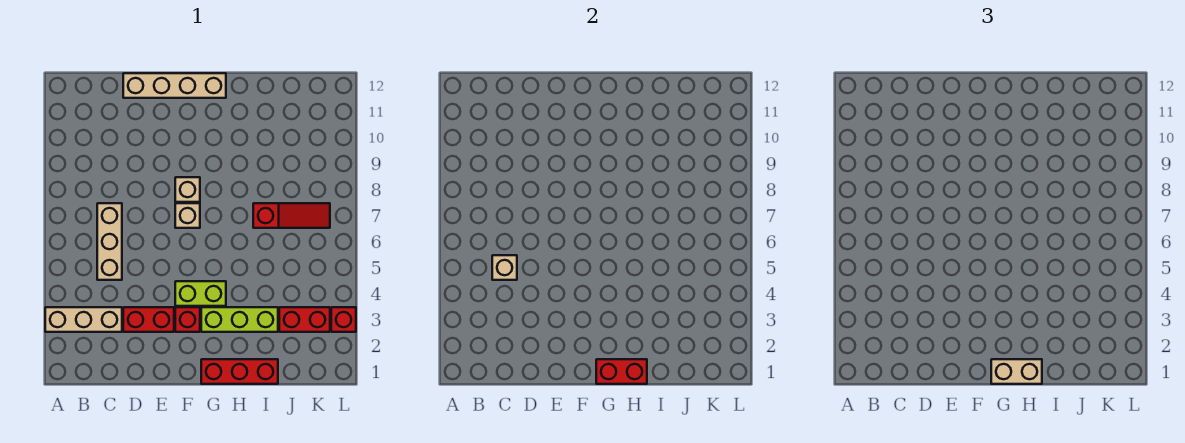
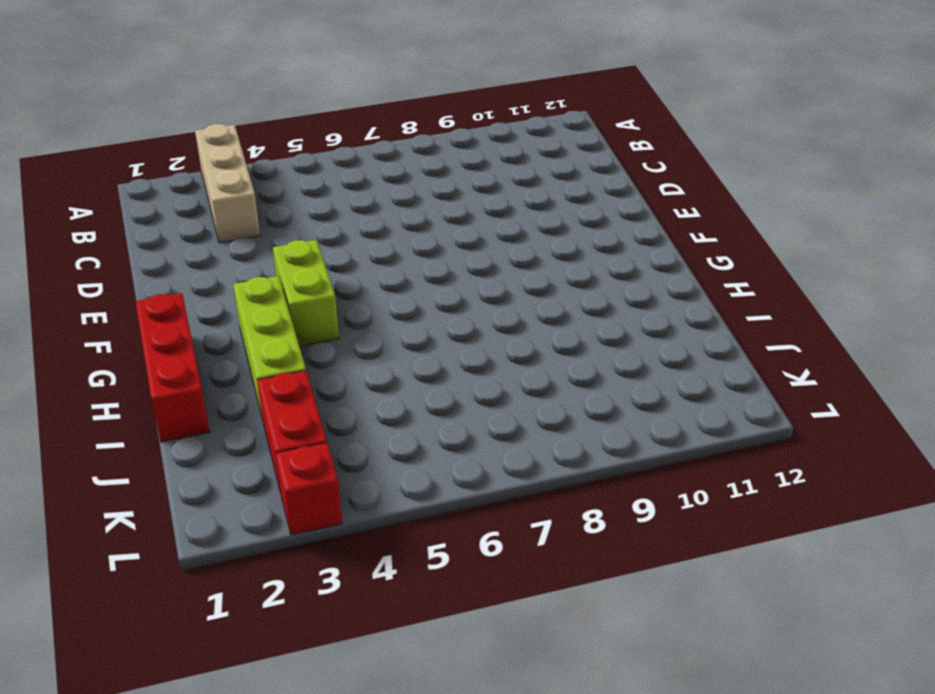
none -> tan brick C5:C7 level 1
none -> red brick D3:E3 level 1
none -> tan brick D12:G12 level 1

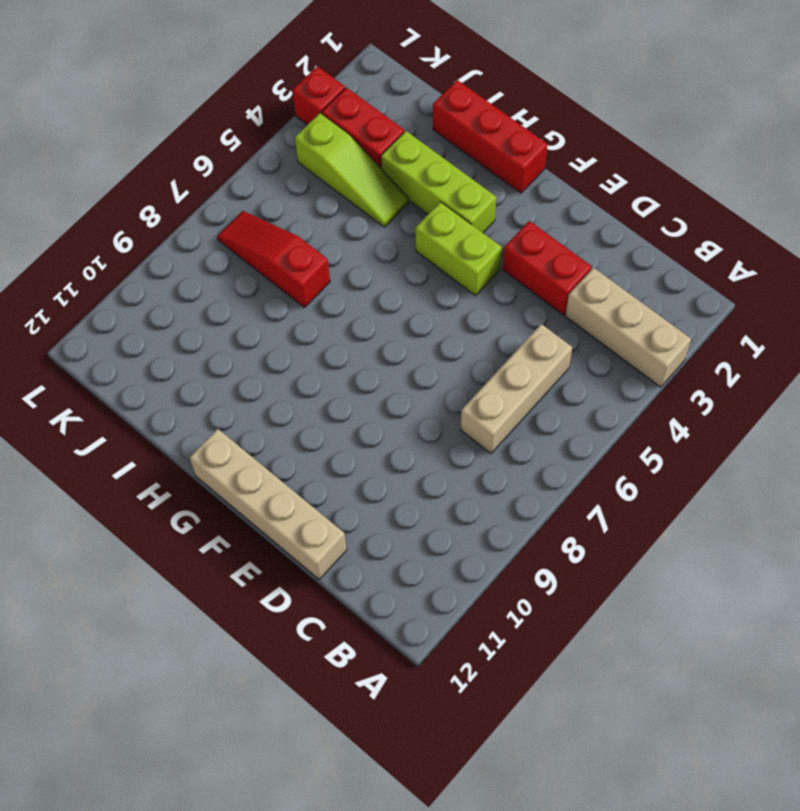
lime slope I4:K4 level 1 top K -> none
none -> red brick F3 level 1
none -> tan brick F7 level 1
none -> tan brick F8 level 1

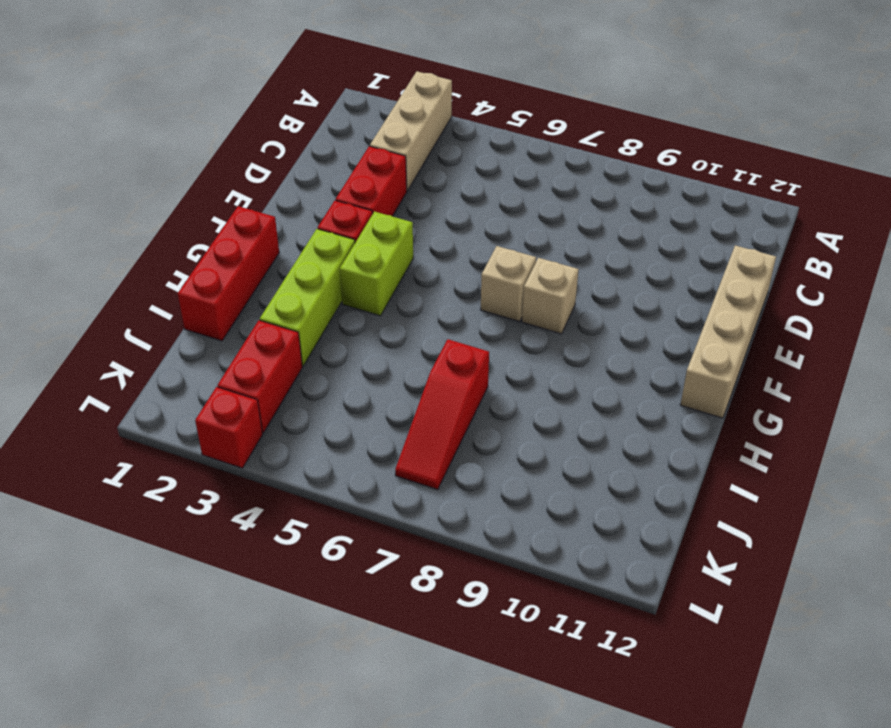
none -> tan brick C5:C7 level 1
none -> tan brick C5 level 2
none -> red brick G1:H1 level 2

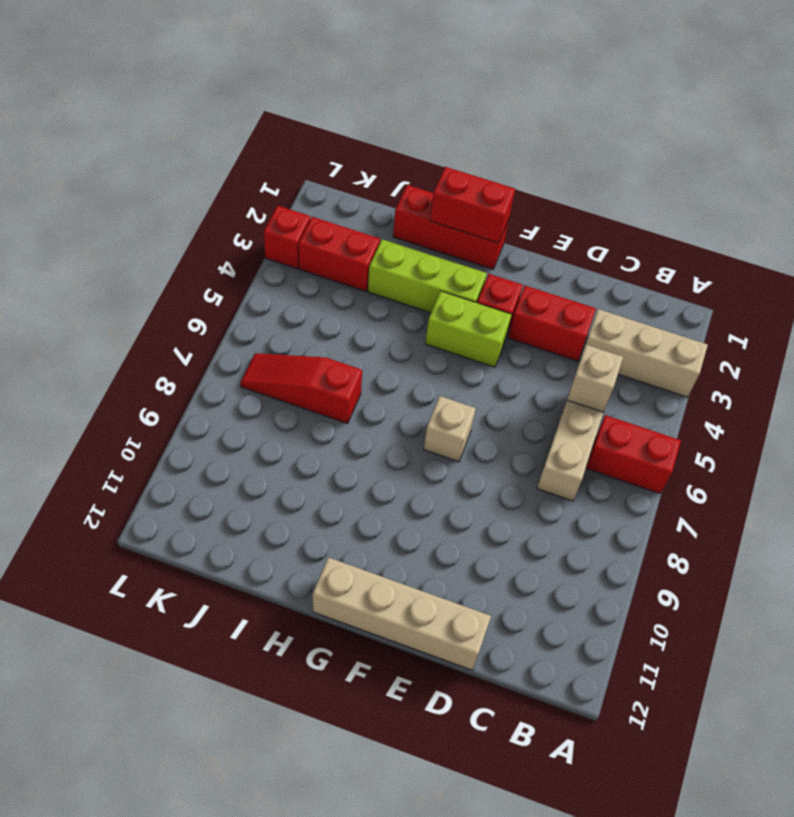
red brick A6:B6 level 1 -> none
none -> tan brick F8 level 1
none -> tan brick G1:H1 level 3

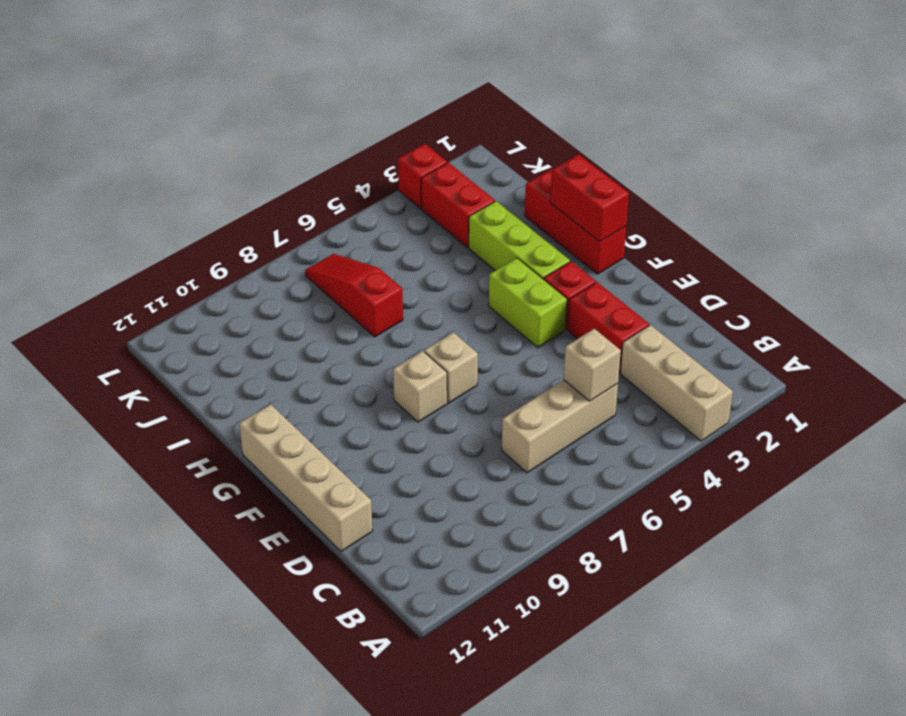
none -> tan brick G1:H1 level 3

